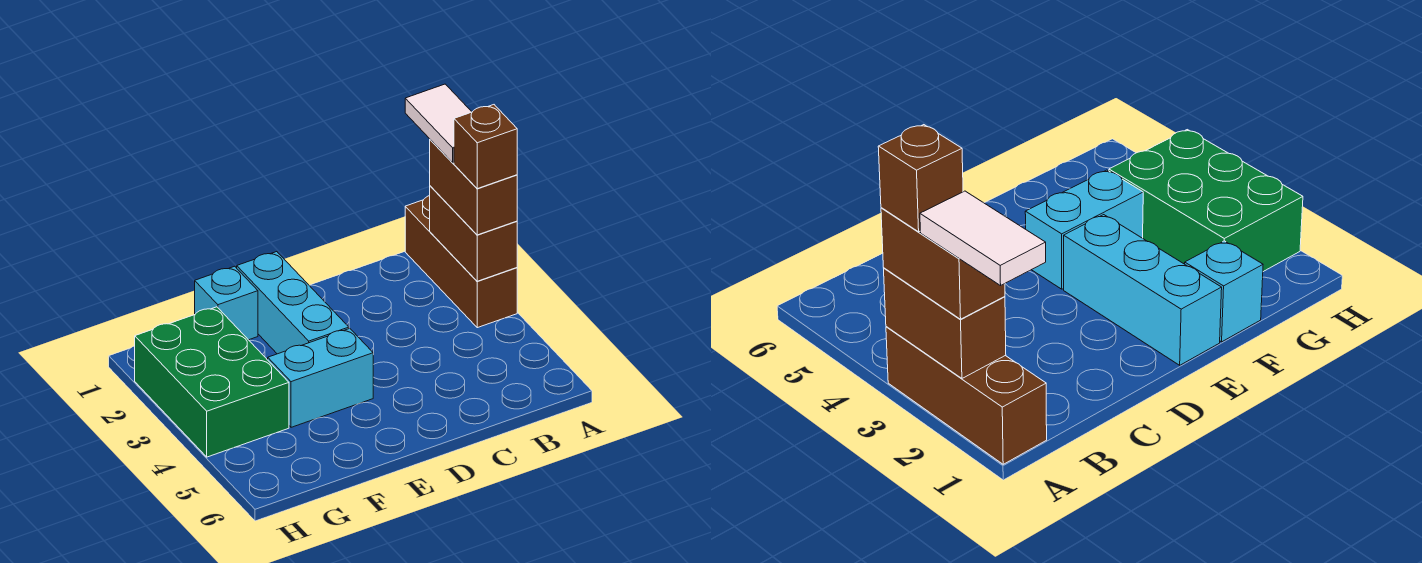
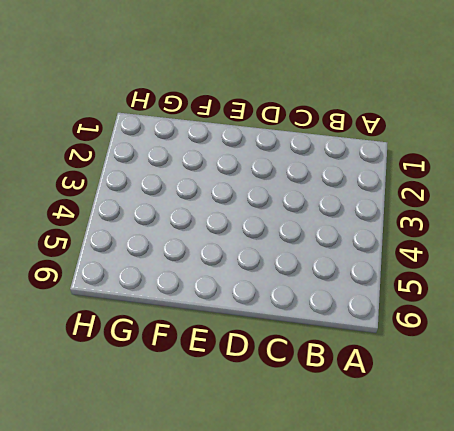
none -> brown brick A1:A3 level 1
none -> cyan brick E1:E3 level 1

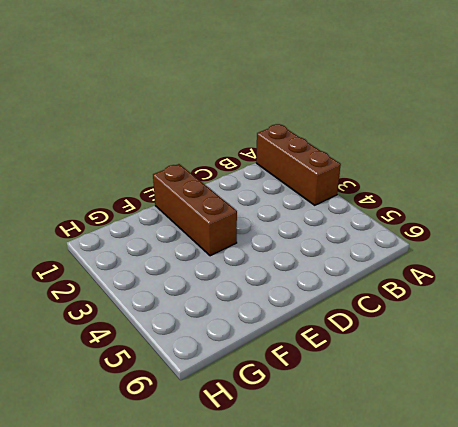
brown brick E1:E3 level 1 -> cyan brick E1:E3 level 1
none -> cyan brick E4:F4 level 1
none -> cyan brick F1 level 1

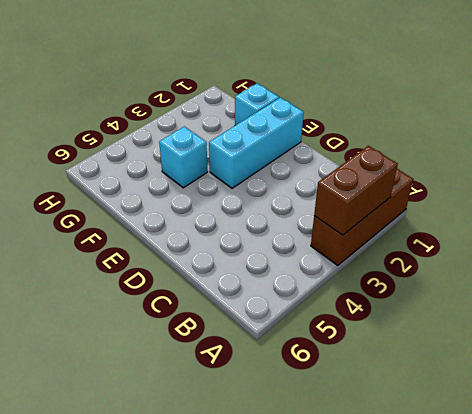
cyan brick F4 level 1 -> cyan brick E4:F4 level 1
none -> green brick G2:H4 level 1
none -> brown brick A2:A3 level 3

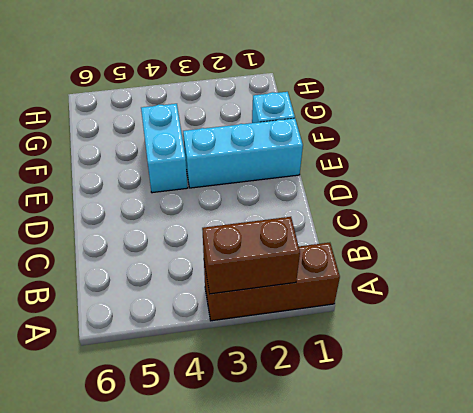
none -> green brick G2:H4 level 1
none -> brown brick A2:A3 level 3

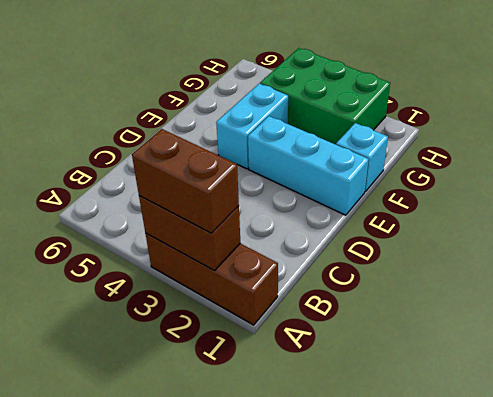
none -> white tile A1:A2 level 4
none -> brown brick A3 level 4

